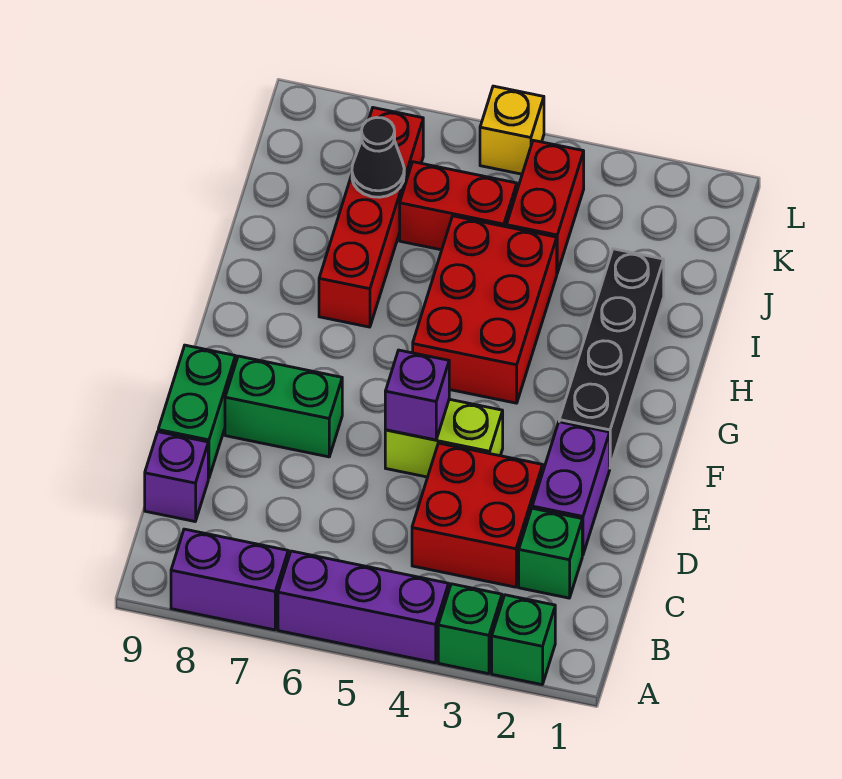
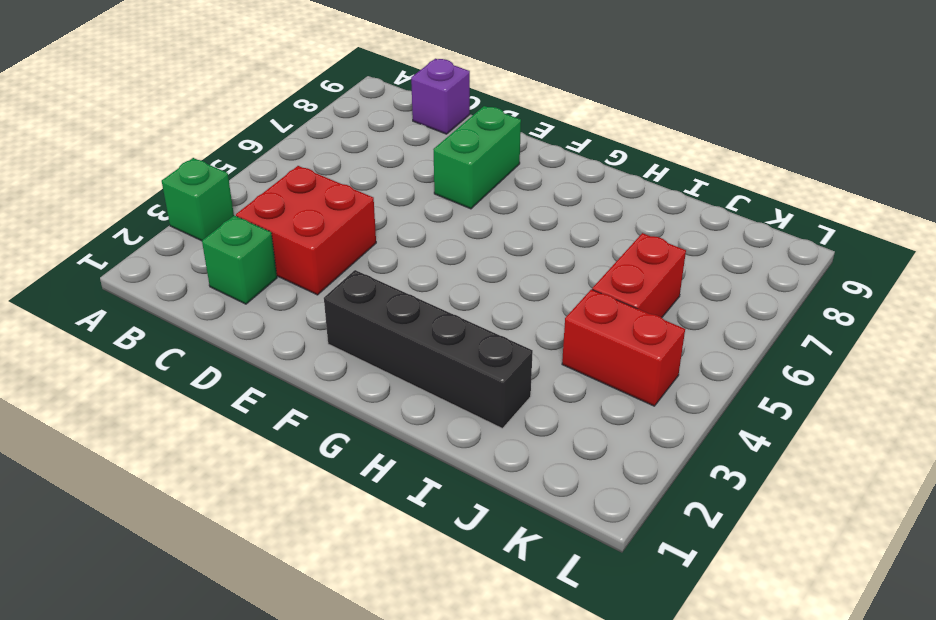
none -> green brick A2 level 1
none -> purple brick A4:A6 level 1
none -> purple brick A7:A8 level 1

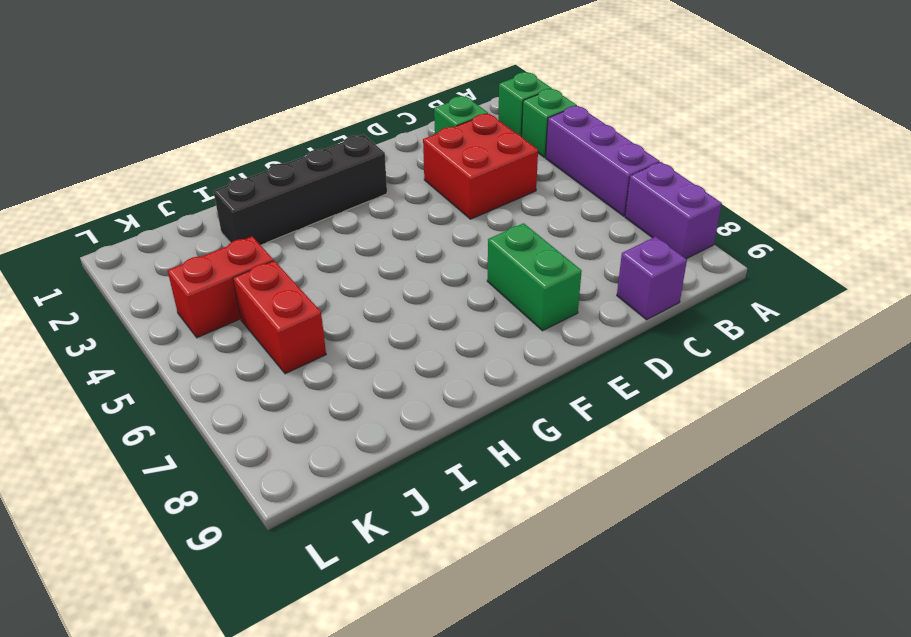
none -> purple brick D2:E2 level 1
none -> green brick D9:E9 level 1
none -> lime brick E4:E5 level 1

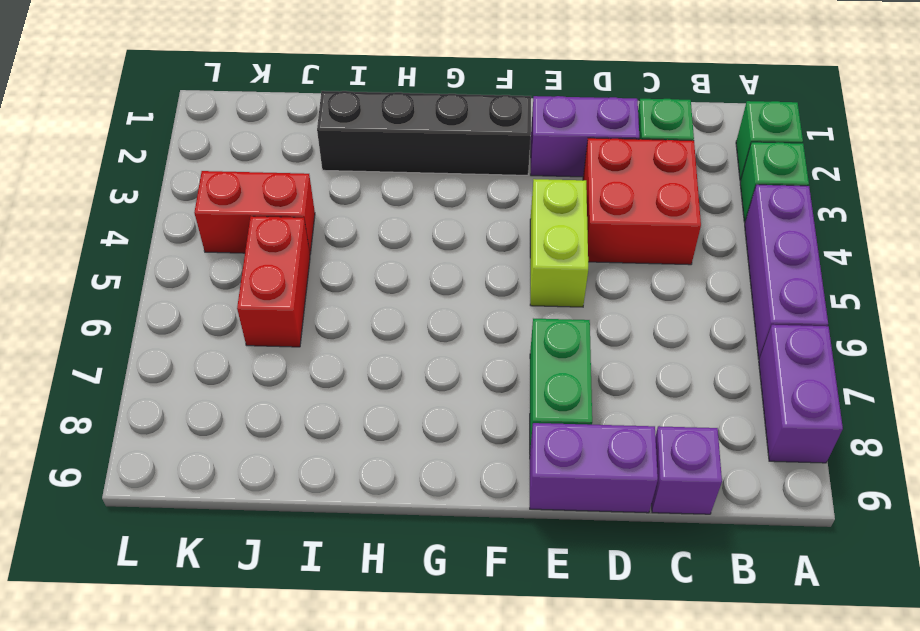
purple brick D9:E9 level 1 -> green brick D9:E9 level 1
none -> red brick G4:I5 level 1
none -> red brick H7:K7 level 1
none -> yellow brick L5 level 1

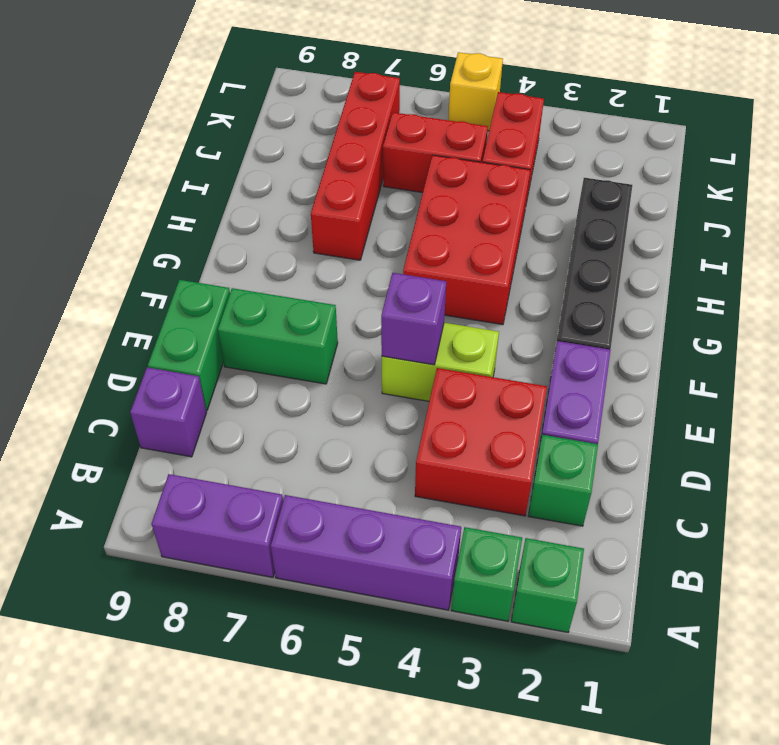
none -> black cone J7 level 2

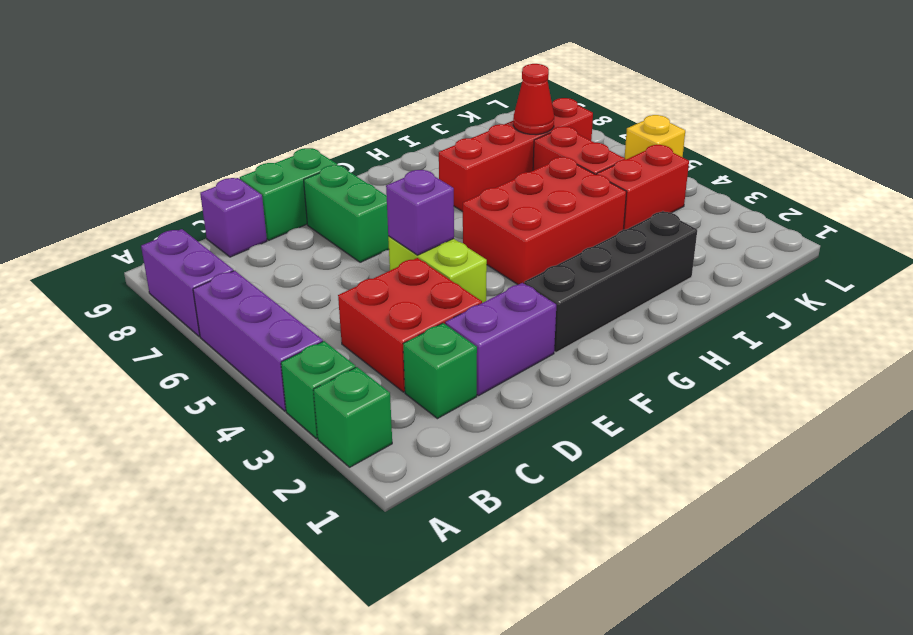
red cone J7 level 2 -> black cone J7 level 2

